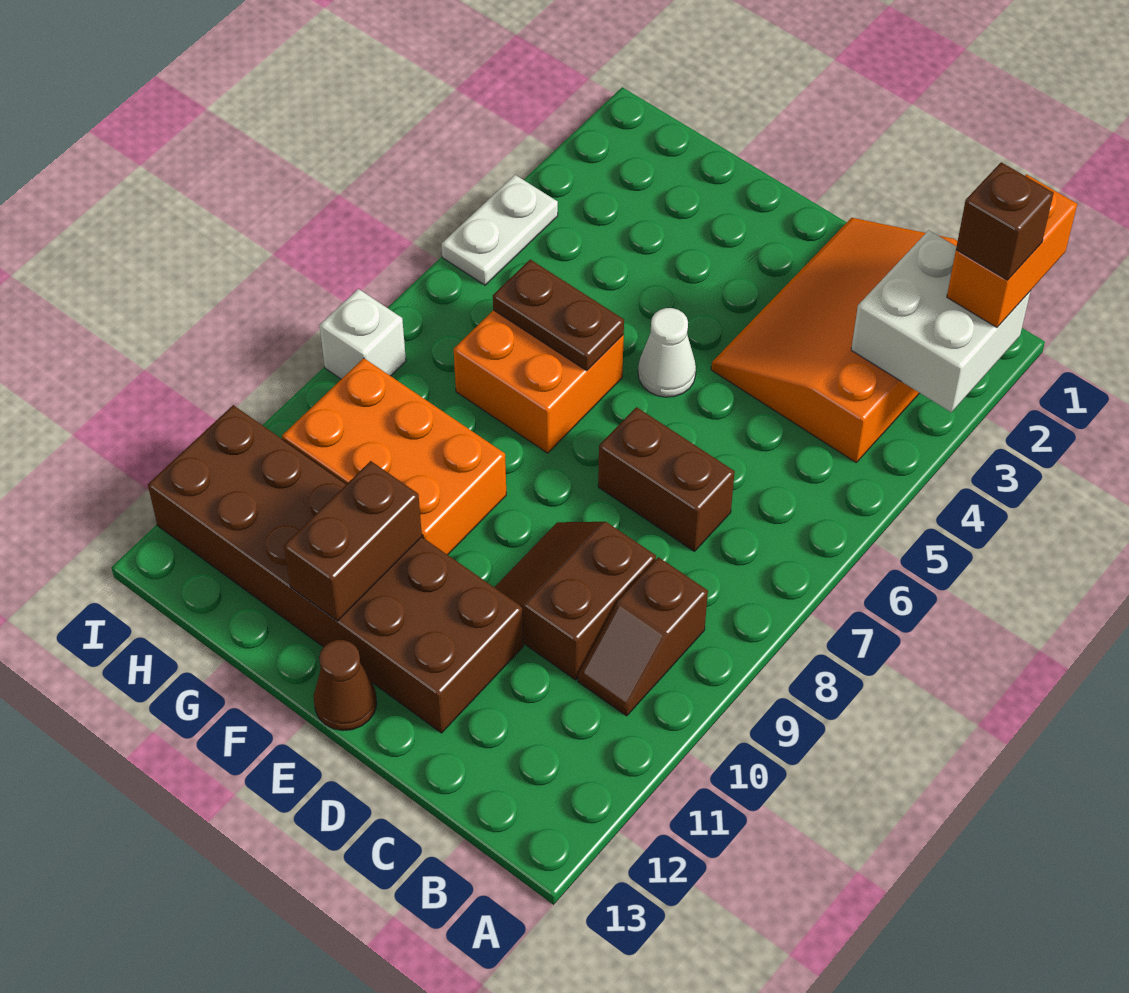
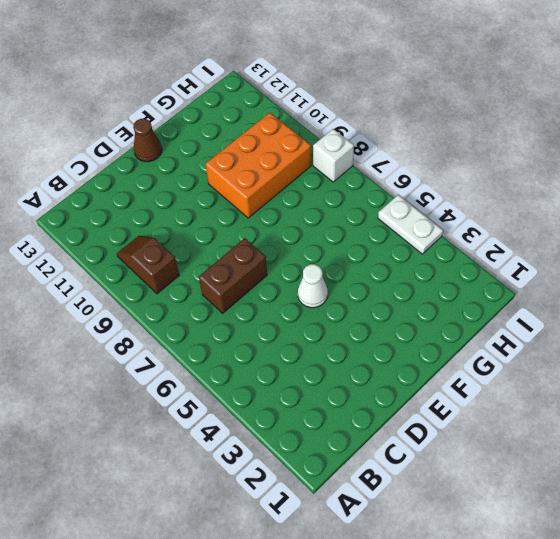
none -> orange slope B1:D4 level 1 top B
none -> brown slope C9:D10 level 1 top C
none -> brown brick D11:I12 level 1

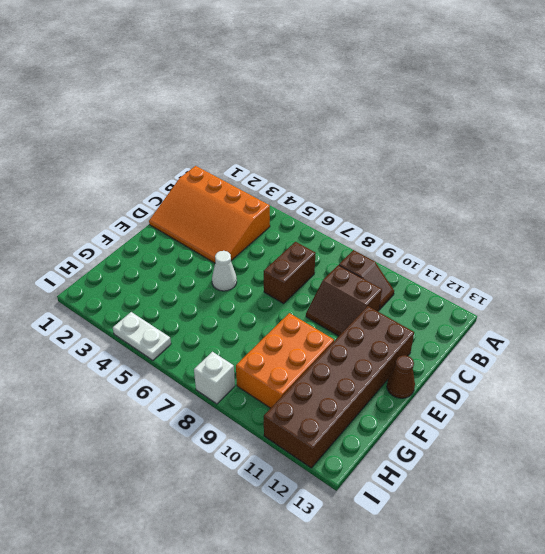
none -> orange brick F6:G7 level 1
none -> white brick A2:B3 level 2
none -> brown plate F6:G6 level 2

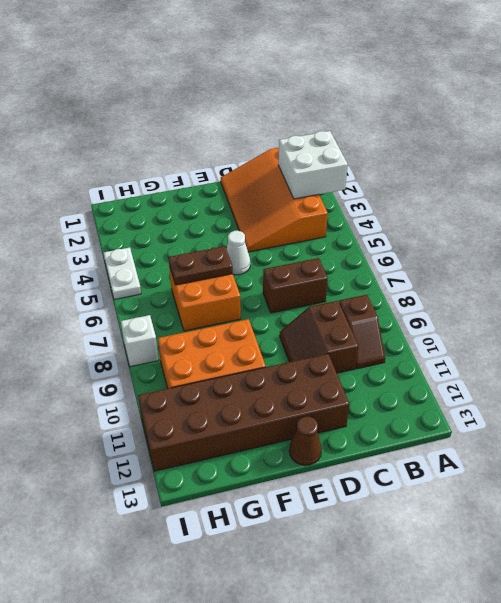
none -> brown brick F11:F12 level 2
none -> orange brick A1:A2 level 3
none -> brown brick A2 level 4

